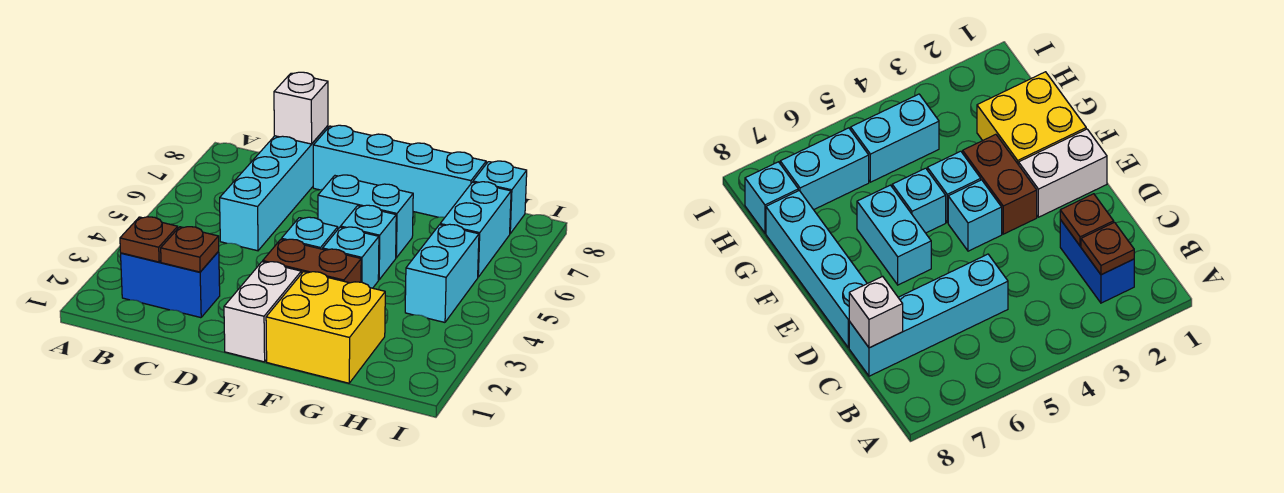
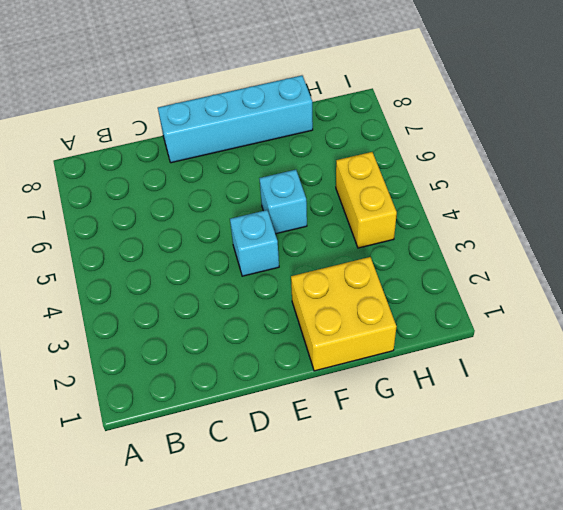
yellow brick H4:H5 level 1 -> cyan brick H4:H5 level 1
none -> blue brick B2:C2 level 1
none -> cyan brick C5:C8 level 1
none -> white brick E1:E2 level 1

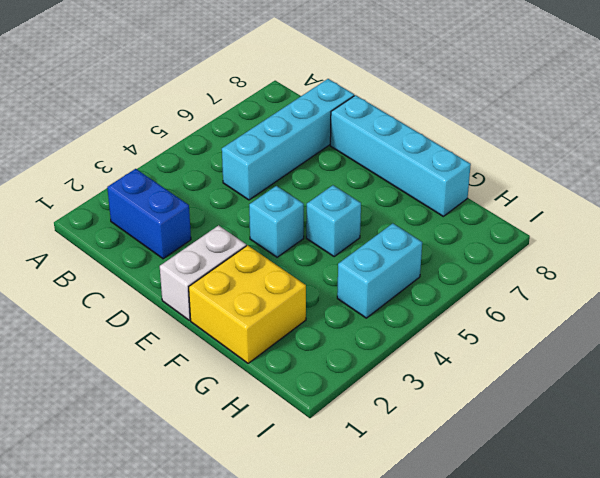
none -> brown brick E3:F3 level 1
none -> cyan brick E6:F6 level 1
none -> cyan brick F4 level 1

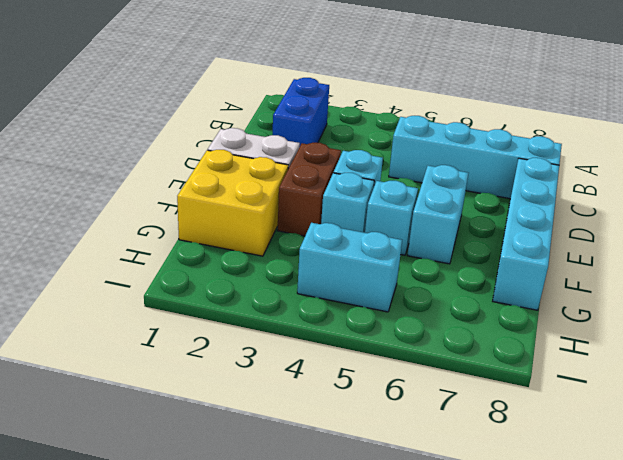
none -> cyan brick H6:H7 level 1
none -> cyan brick H8 level 1
none -> brown plate B2 level 2

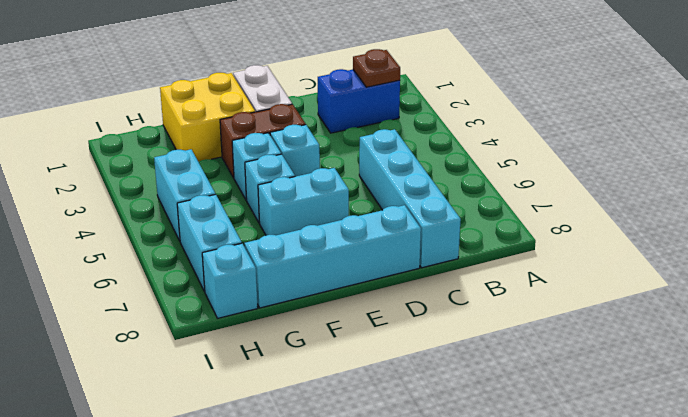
none -> brown plate C2 level 2
none -> white brick C8 level 2

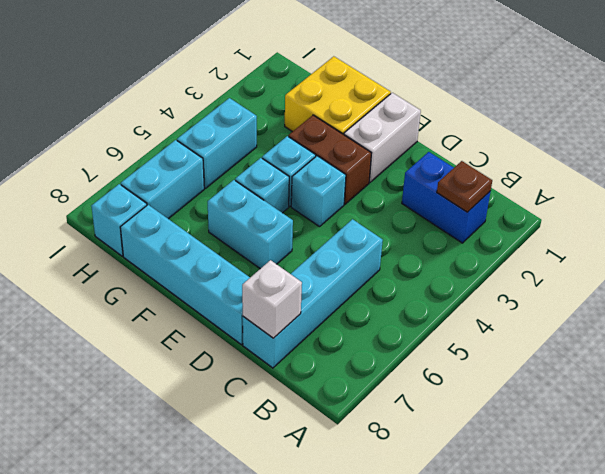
none -> brown plate C2 level 2

